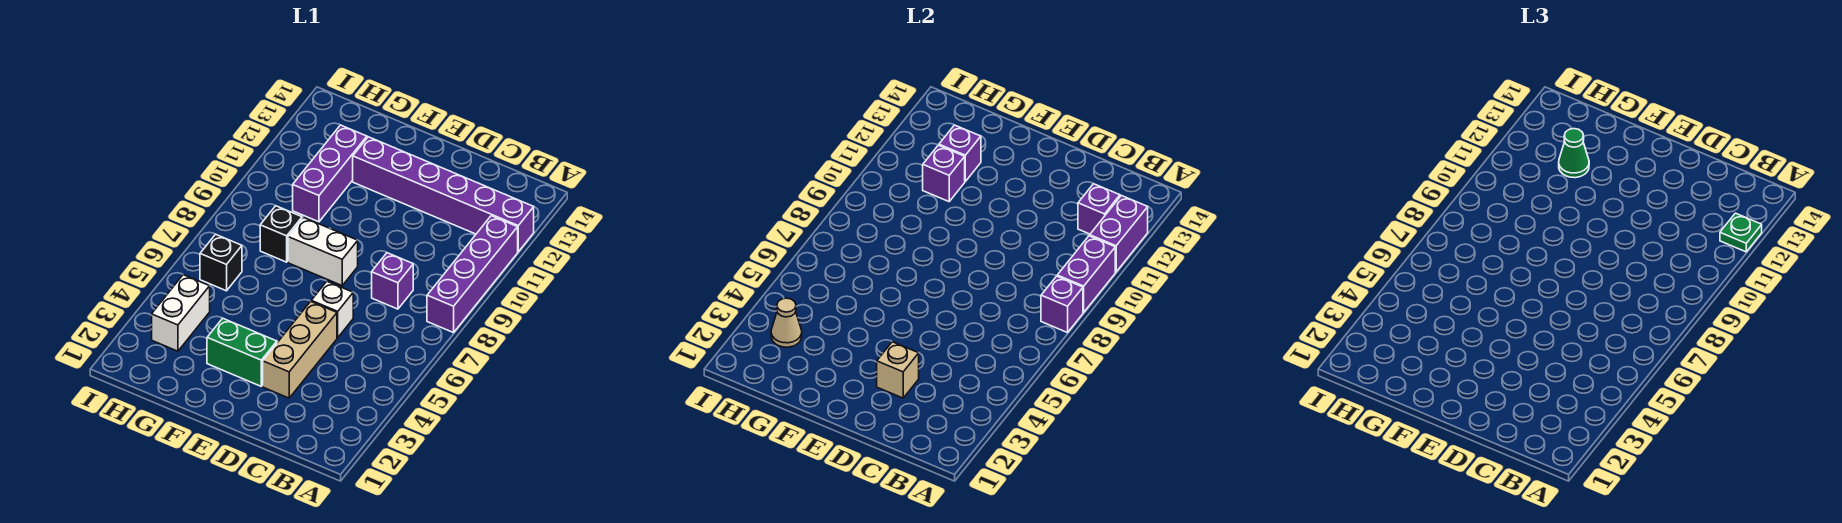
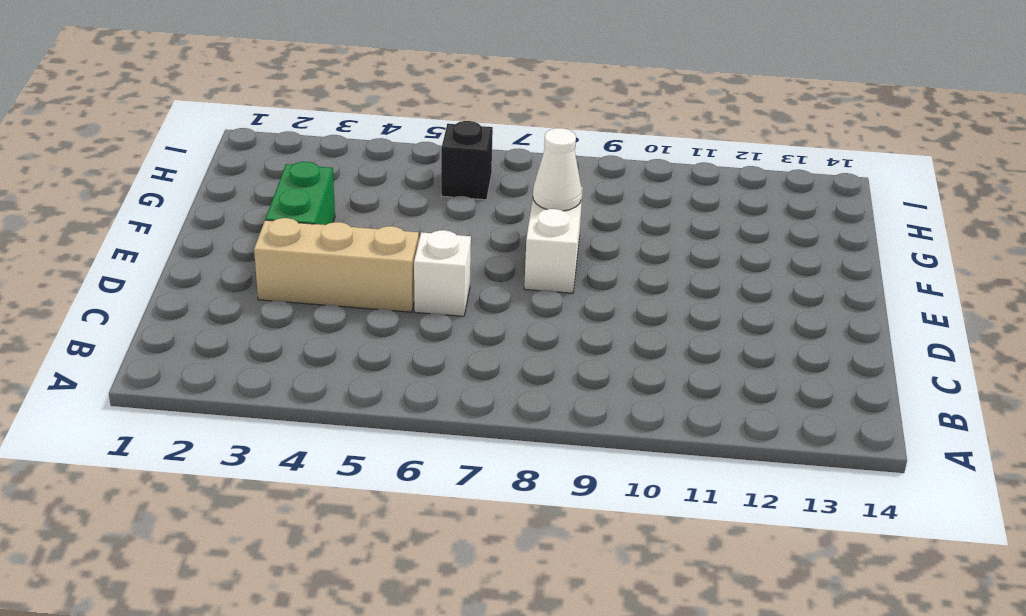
white cone F8 level 2 -> none
none -> purple brick A8:A11 level 1
none -> purple brick A12:F12 level 1
none -> purple brick C8 level 1

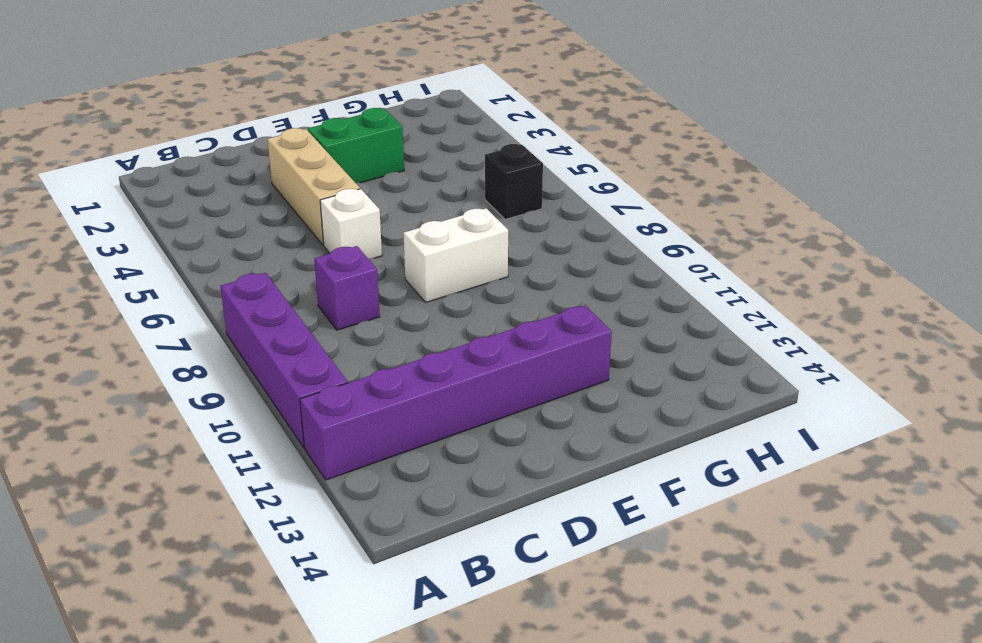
none -> black brick G8 level 1
none -> purple brick G10:G12 level 1
none -> white brick H3:H4 level 1

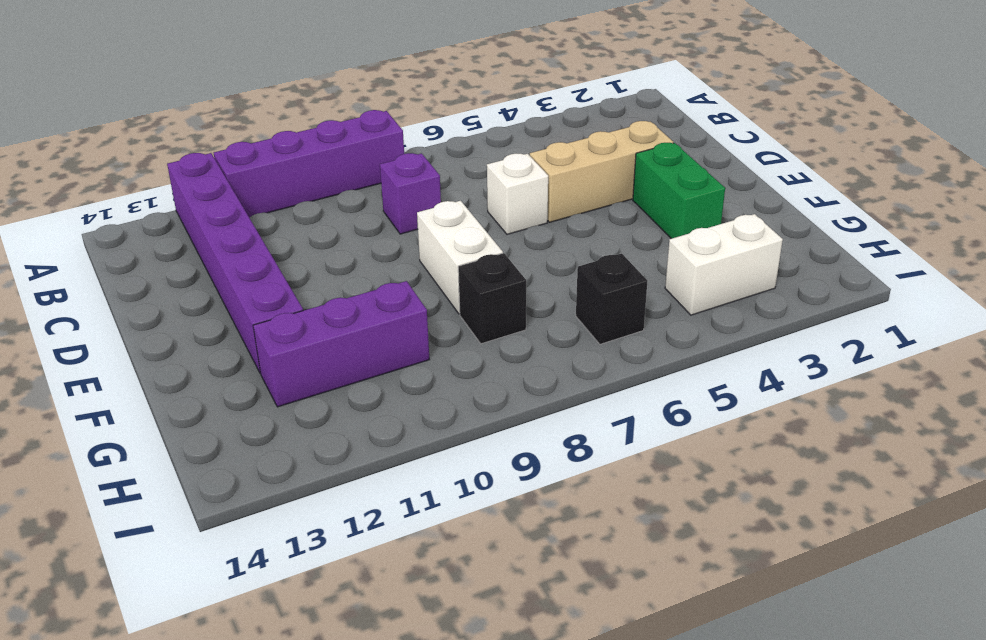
none -> purple brick A8 level 2
none -> purple brick A9:A10 level 2
none -> purple brick A11:A12 level 2

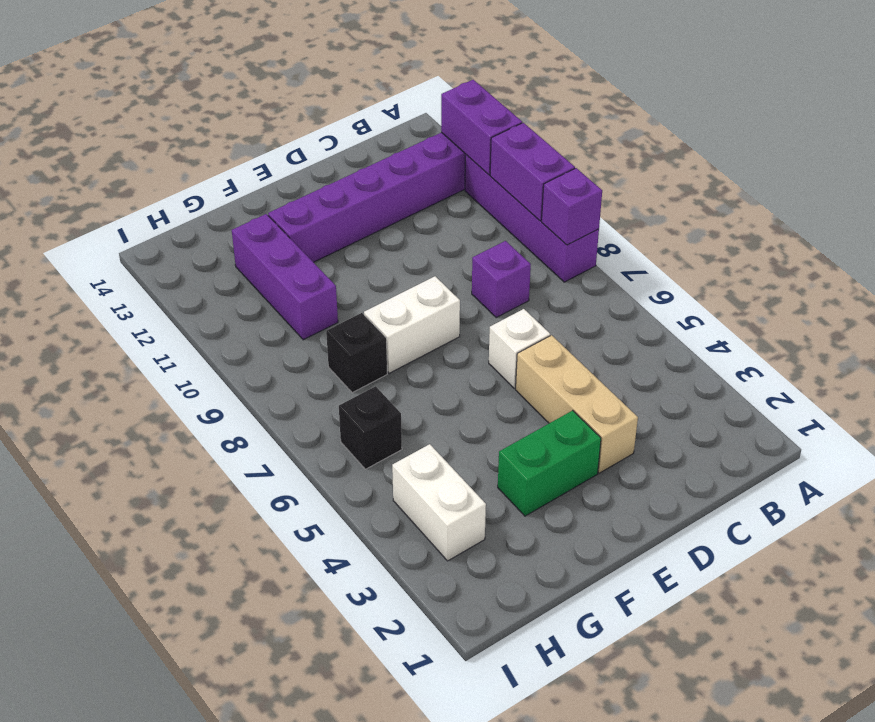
none -> purple brick B12 level 2
none -> tan brick D3 level 2
none -> purple brick G11 level 2

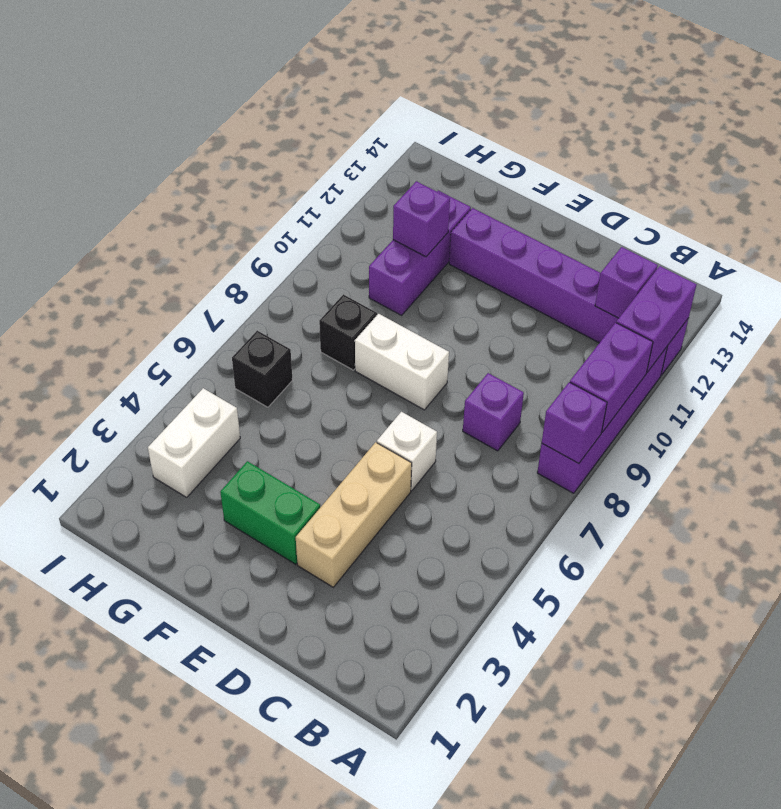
none -> tan brick D3 level 2
none -> purple brick G12 level 2
none -> tan cone H3 level 2

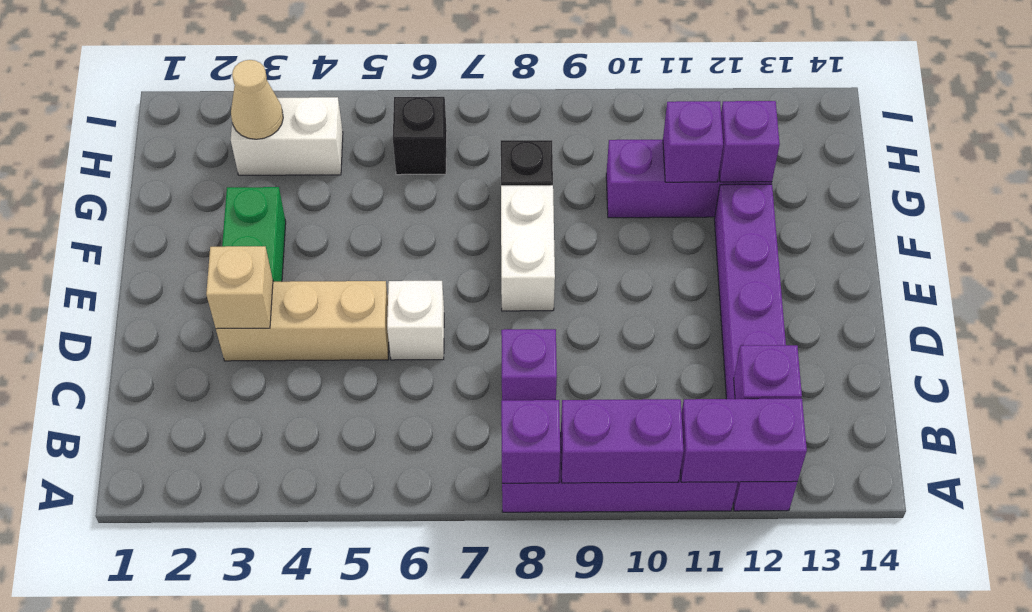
none -> green plate A12 level 3
none -> green cone G12 level 3

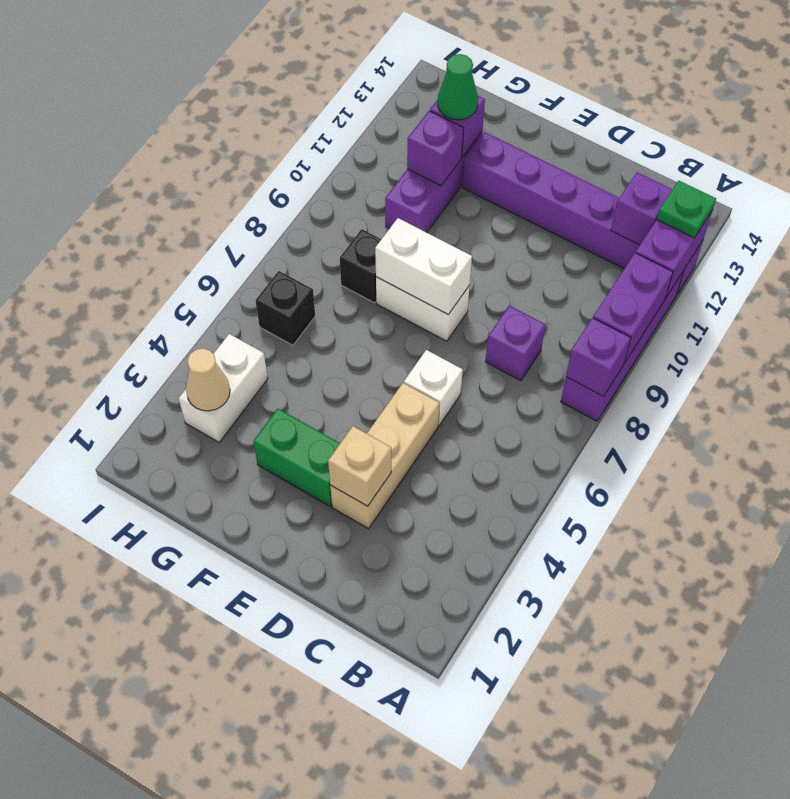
white brick E8:F8 level 2 -> none

